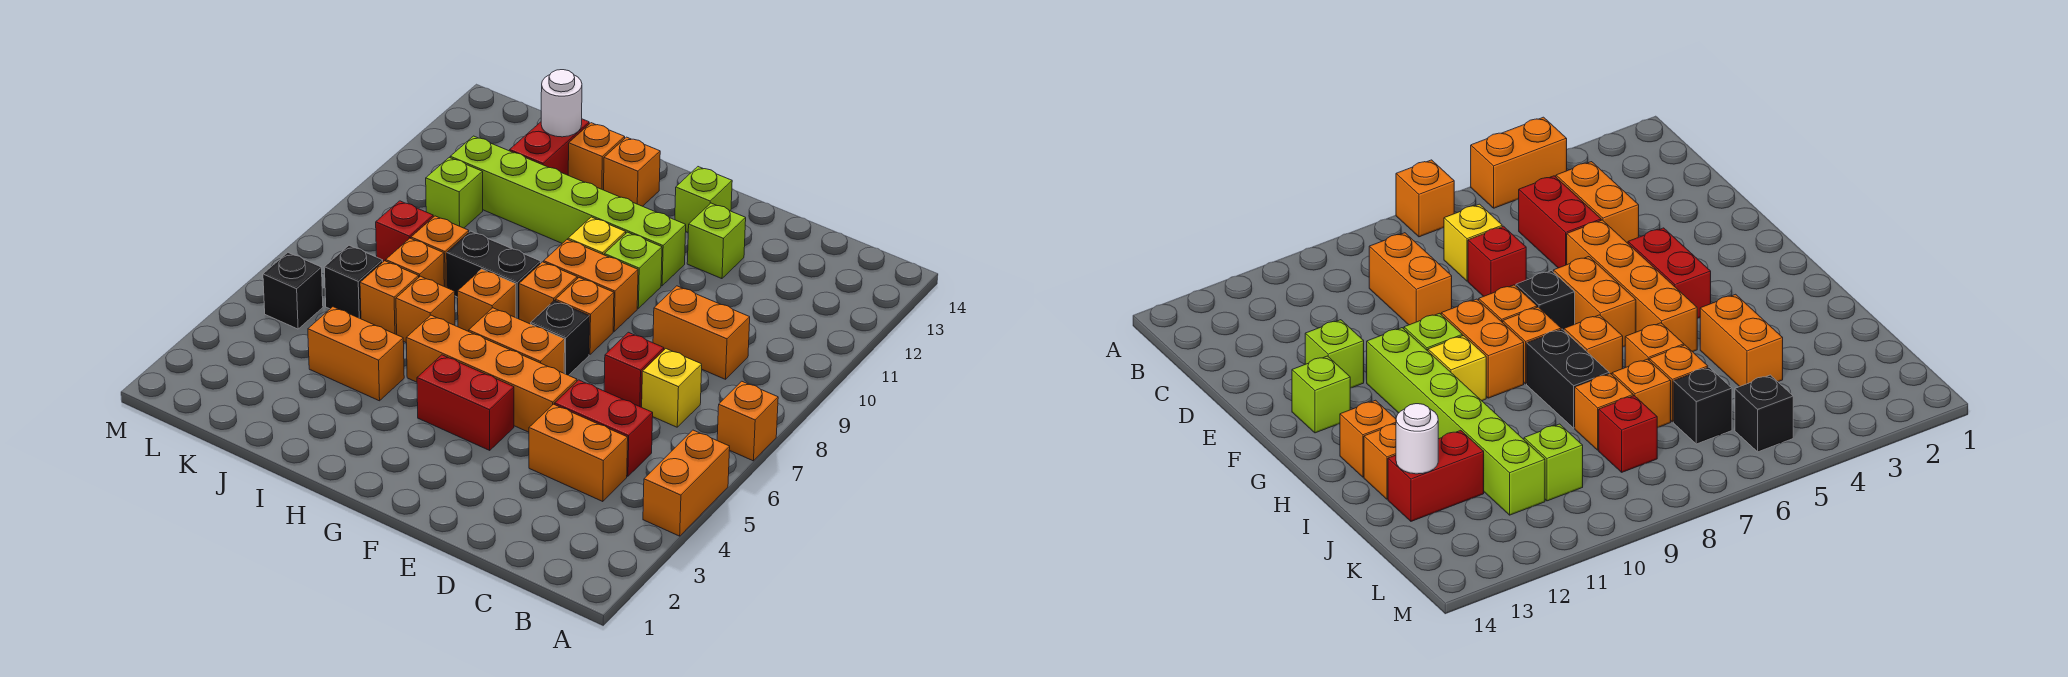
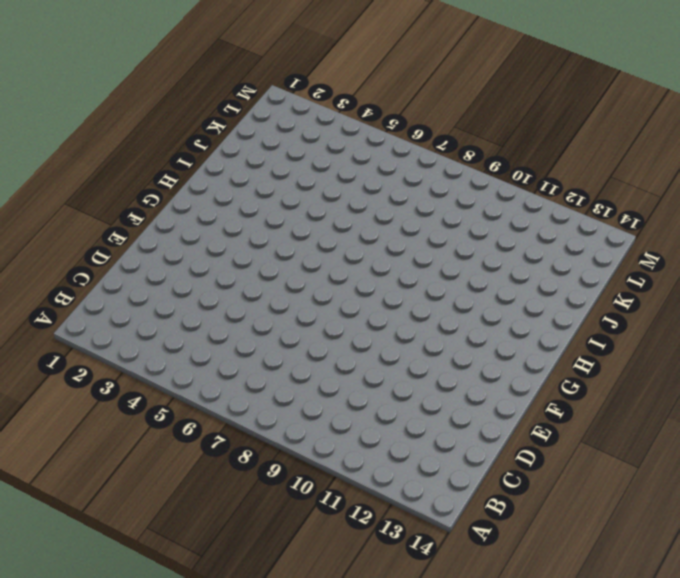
none -> orange brick A4:A5 level 1
none -> orange brick A7 level 1
none -> orange brick C4:D4 level 1
none -> red brick C5:D5 level 1

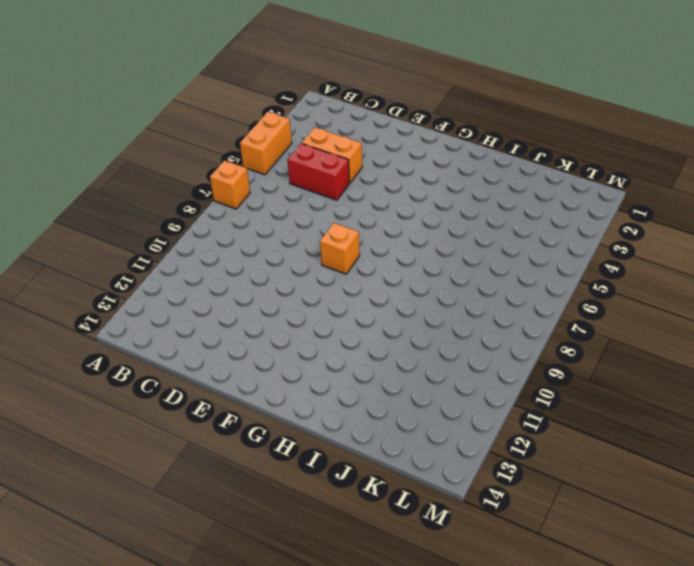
none -> yellow brick C7 level 1
none -> orange brick C9:D9 level 1
none -> red brick D7 level 1
none -> orange brick E5:H5 level 1

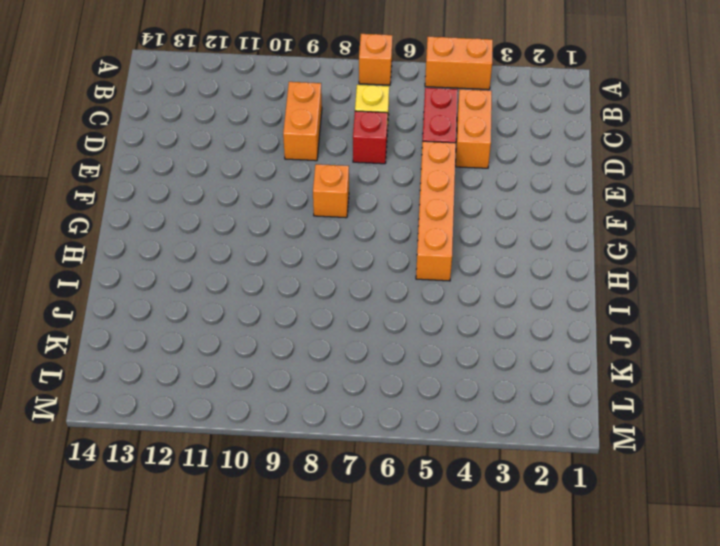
none -> lime brick E12 level 1
none -> red brick F4:G4 level 1
none -> orange brick F6:G6 level 1
none -> black brick F7 level 1

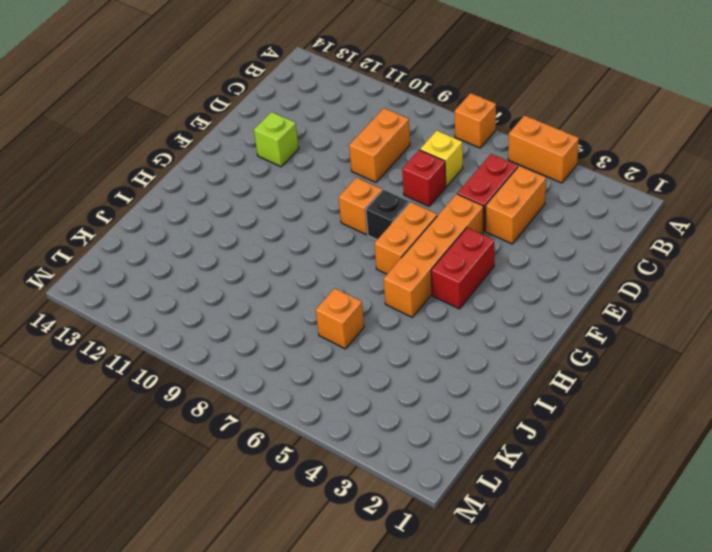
none -> orange brick F9:G9 level 1
none -> lime brick F10 level 1
none -> lime brick F11:K11 level 1
none -> lime brick F13 level 1

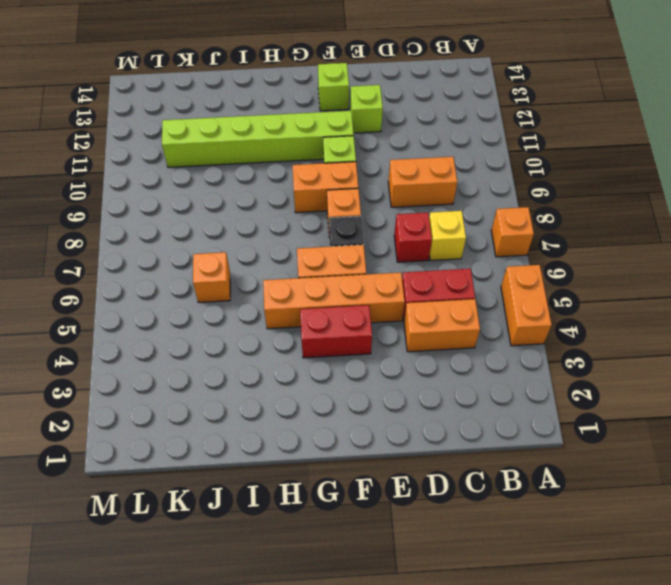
none -> orange brick G8 level 1
none -> yellow brick G10 level 1
none -> orange brick H7 level 1
none -> black brick H8:I8 level 1

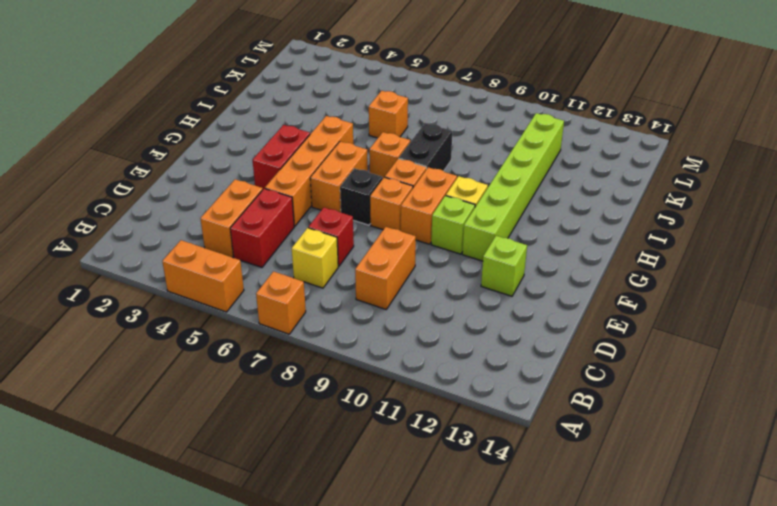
none -> lime brick F13 level 1
none -> orange brick H13 level 1
none -> orange brick I4:J4 level 1
none -> orange brick I6 level 1

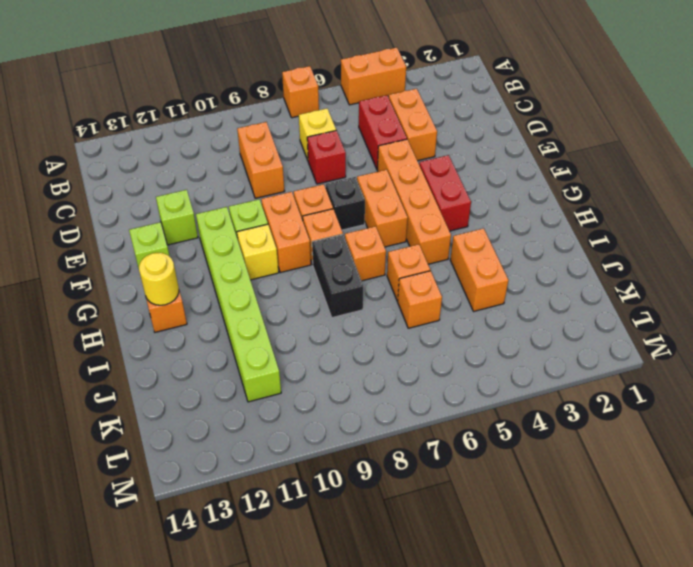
yellow round brick H13 level 2 -> none
none -> orange brick I13 level 1
none -> orange brick J7 level 1
none -> orange brick J8 level 1
none -> red brick J12:J13 level 1

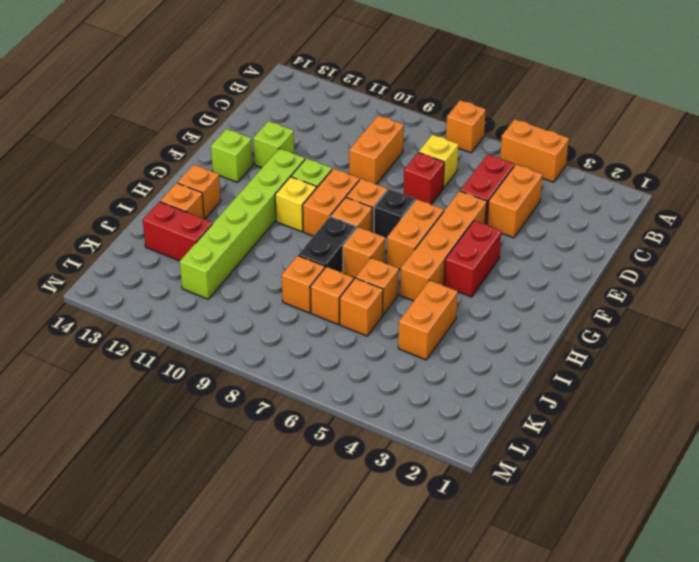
none -> black brick K6 level 1
none -> red brick K8 level 1
none -> lime brick K10 level 1
none -> black brick L5 level 1

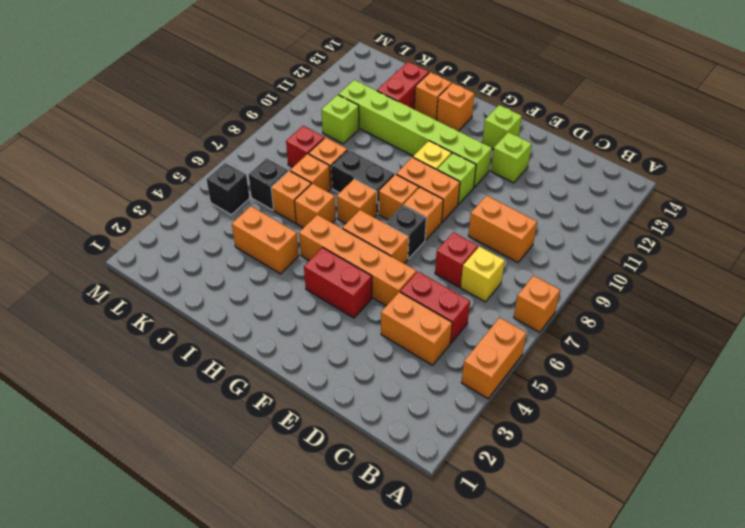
none -> white round brick J13 level 2

